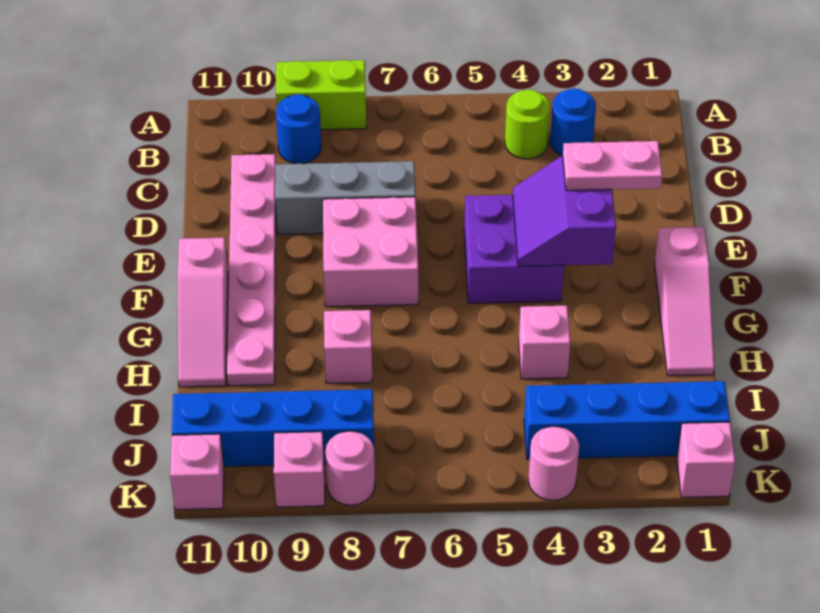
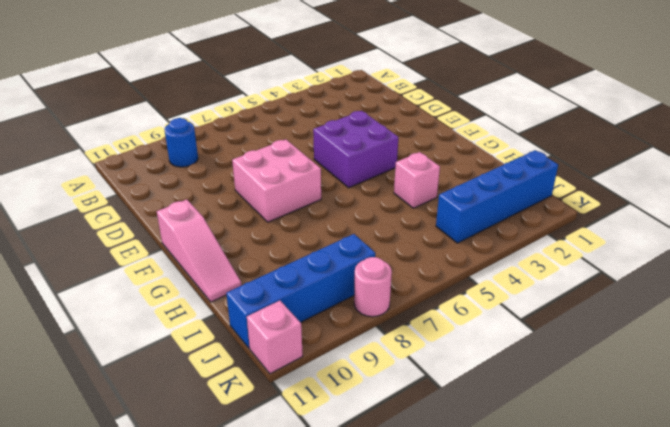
none -> lime brick A8:A9 level 1
none -> blue round brick B3 level 1
none -> lime round brick B4 level 1

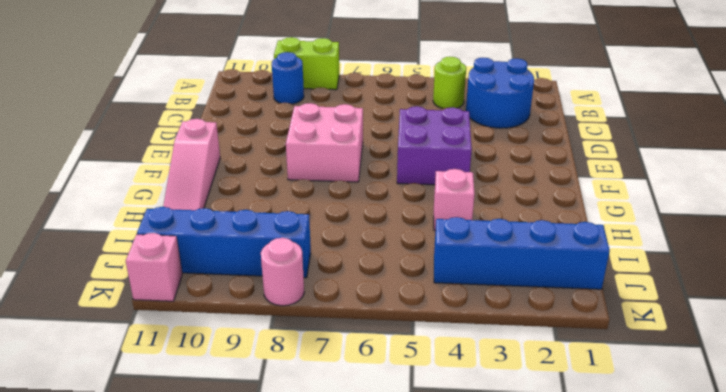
blue round brick B2:C3 level 1 -> blue round brick B3 level 1
none -> pink plate C10:H10 level 1
none -> grey brick D7:D9 level 1
none -> pink slope F1:H1 level 1 top F

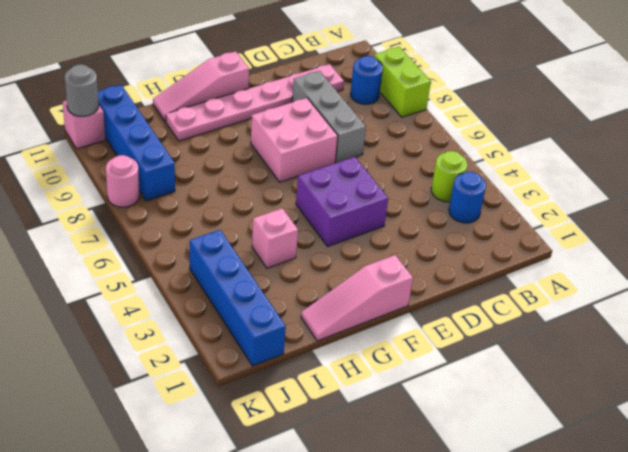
grey round brick K11 level 2 -> none
none -> pink brick H8 level 1
none -> pink brick K1 level 1
none -> pink round brick K4 level 1

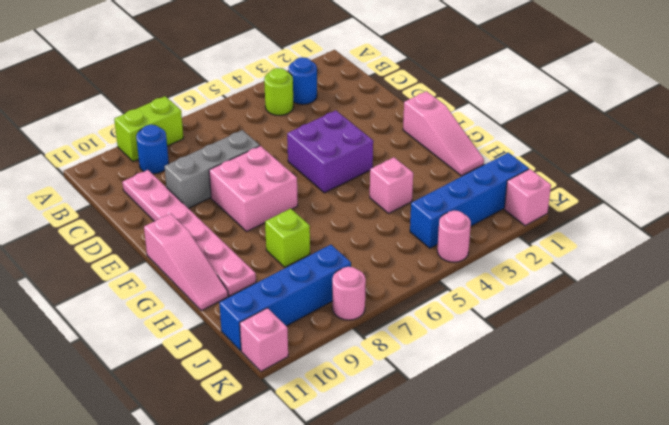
lime brick H8 level 1 -> pink brick H8 level 1
none -> pink brick K9 level 1
none -> purple slope E3:F4 level 2 top 3
none -> pink plate E2:E3 level 3

